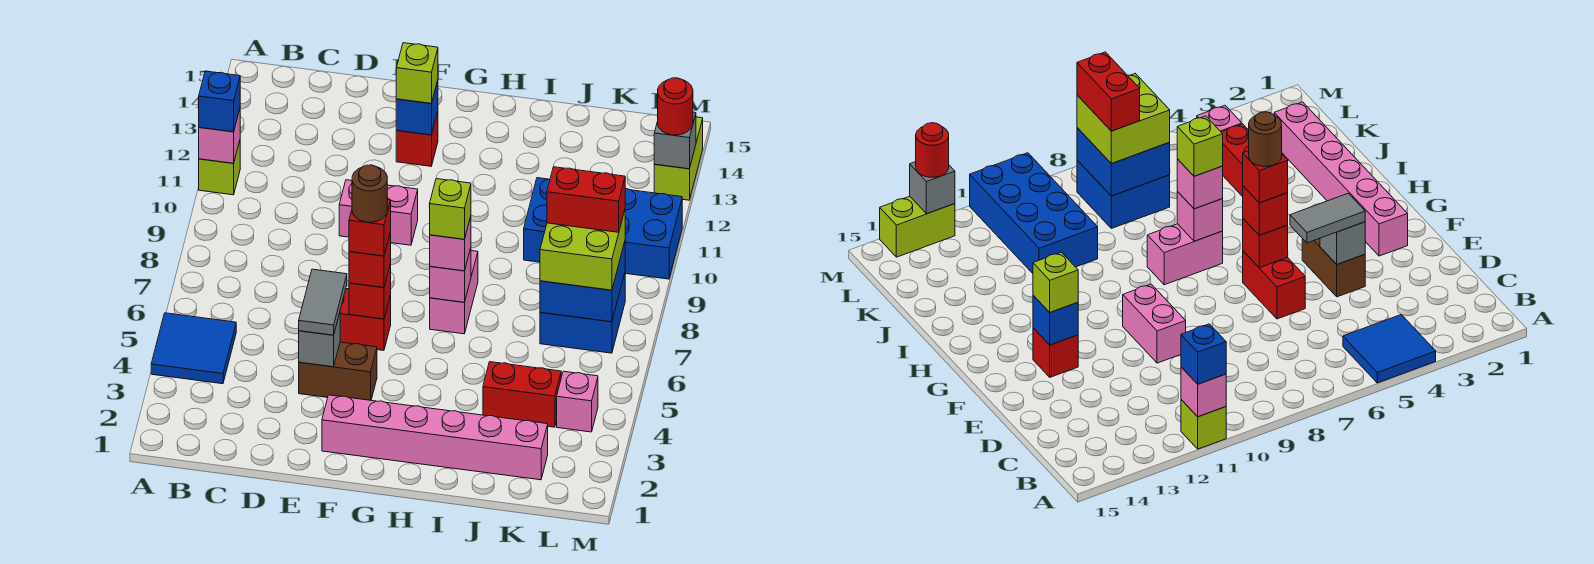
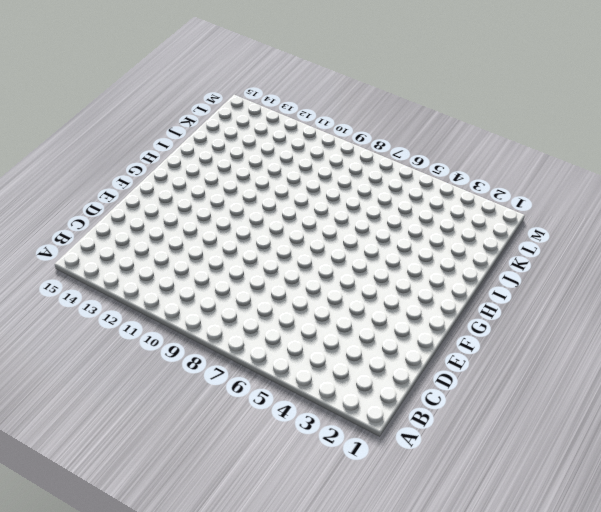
none -> blue tile A4:B5 level 1
none -> lime brick A11 level 1
none -> brown brick E4:F4 level 1
none -> red brick E6:F6 level 1

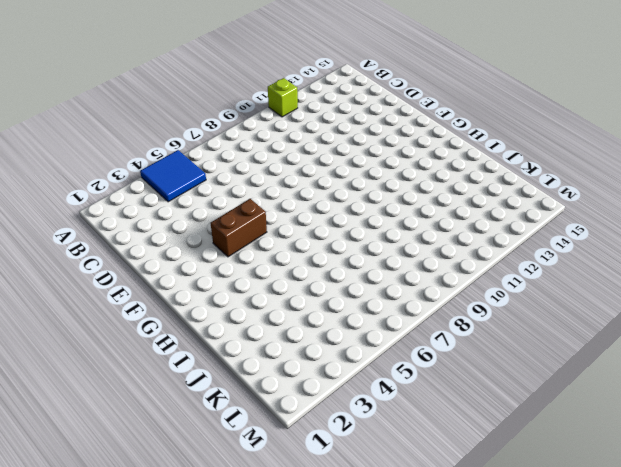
brown brick F4:F5 level 1 -> brown brick E4:F4 level 1
none -> red brick E6:F6 level 1
none -> pink brick E10:F10 level 1
none -> pink brick F2:K2 level 1
none -> red brick F13 level 1

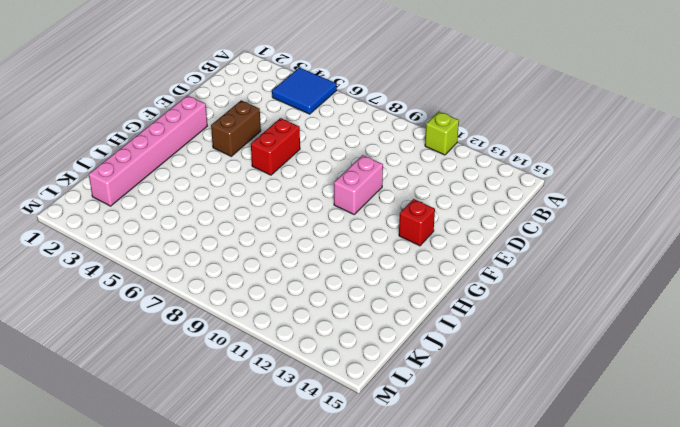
none -> pink brick H7:H8 level 1
none -> red brick J4:K4 level 1
none -> blue brick J10:M11 level 1
none -> blue brick K7:L8 level 1

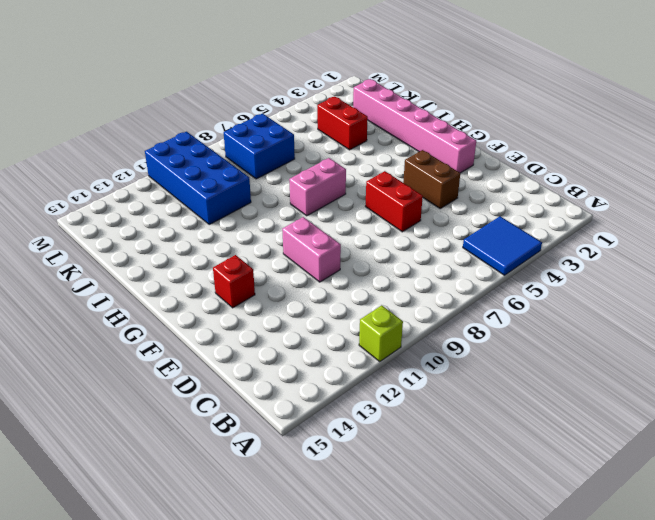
none -> pink brick L4 level 1
none -> lime brick M13:M14 level 1
none -> pink brick A11 level 2
none -> grey brick E4 level 2

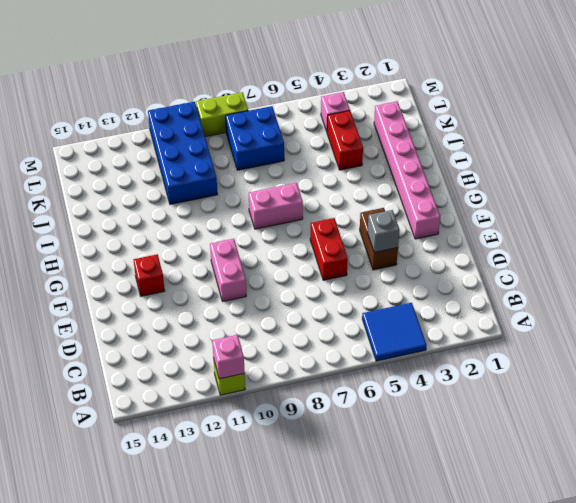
lime brick M8:M9 level 1 -> lime brick M13:M14 level 1
none -> red brick F6 level 2
none -> blue brick F13 level 2
none -> pink brick H7 level 2
none -> blue brick K7:L8 level 2

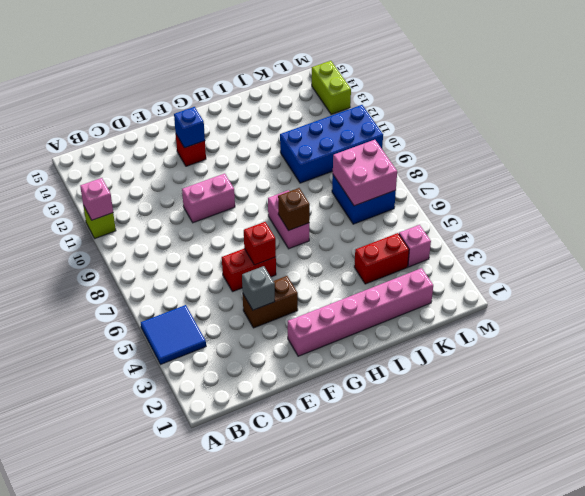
brown brick H7 level 2 -> pink brick H7 level 2
pink brick K7:L8 level 2 -> blue brick K7:L8 level 2
none -> grey brick M13 level 2
none -> blue brick A11 level 3
none -> grey tile E4:E5 level 3
none -> red brick F6 level 3

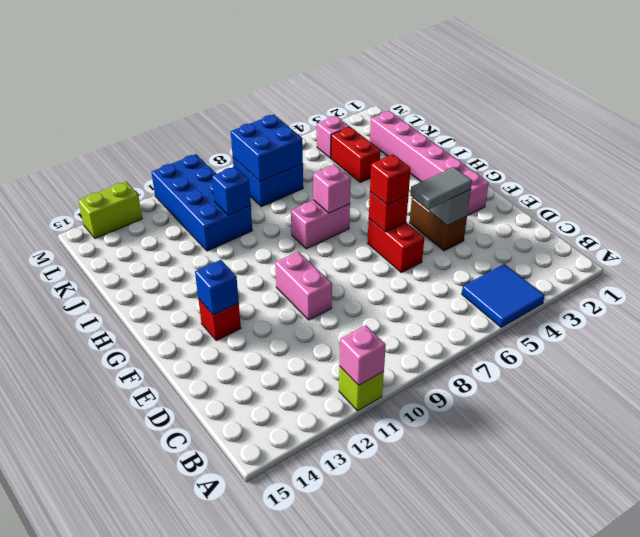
blue brick J10 level 2 -> blue brick A11 level 3
none -> grey brick M13 level 2
none -> lime brick F13 level 3
none -> pink brick H7 level 3
none -> lime brick K7:L8 level 3

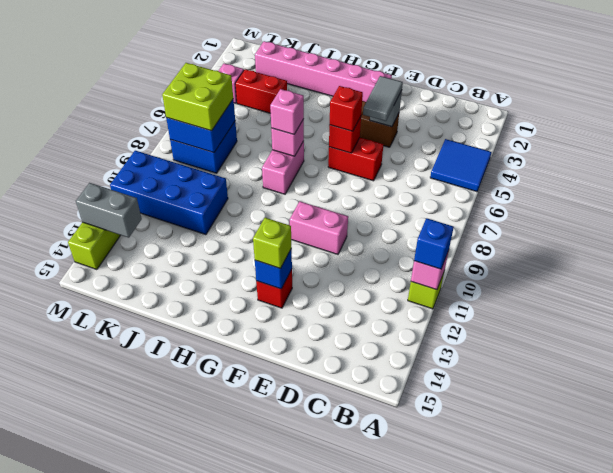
grey brick L13:M13 level 2 -> grey brick M13 level 2
none -> red round brick M13 level 3
none -> red brick F6 level 4
none -> lime brick H7 level 4
none -> red brick K8:L8 level 4

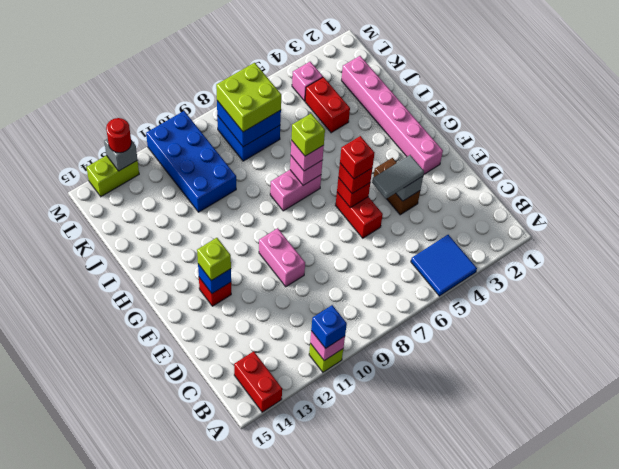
red brick A14:B14 level 1 -> red brick K8:L8 level 4
none -> brown round brick F6 level 5

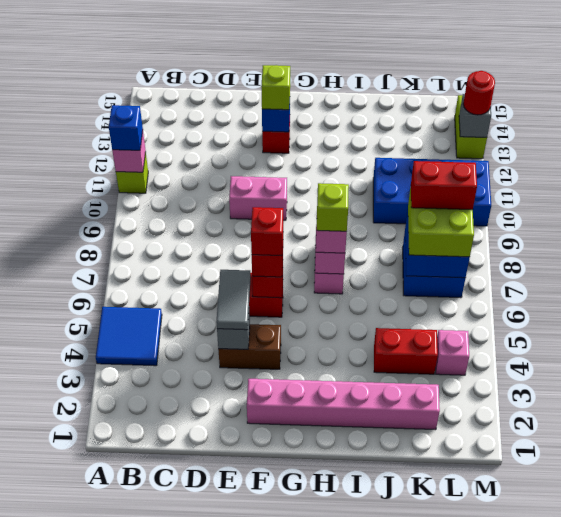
none -> brown round brick F6 level 5

